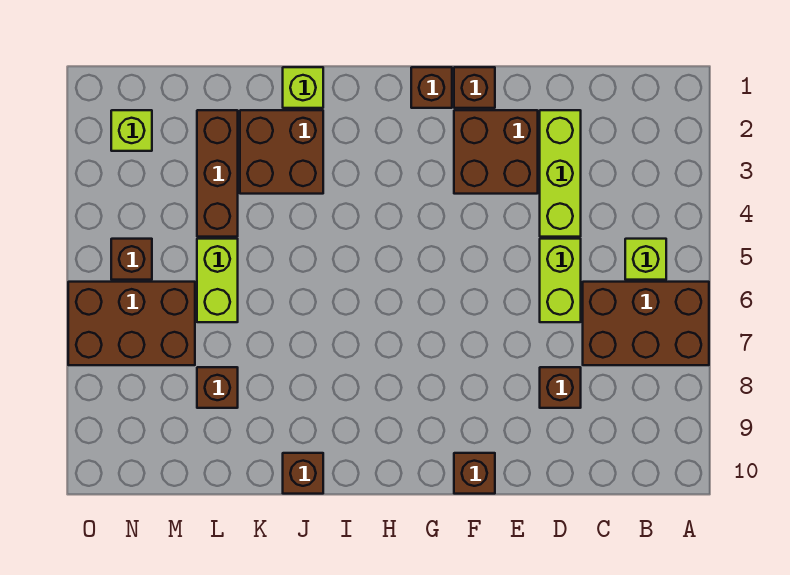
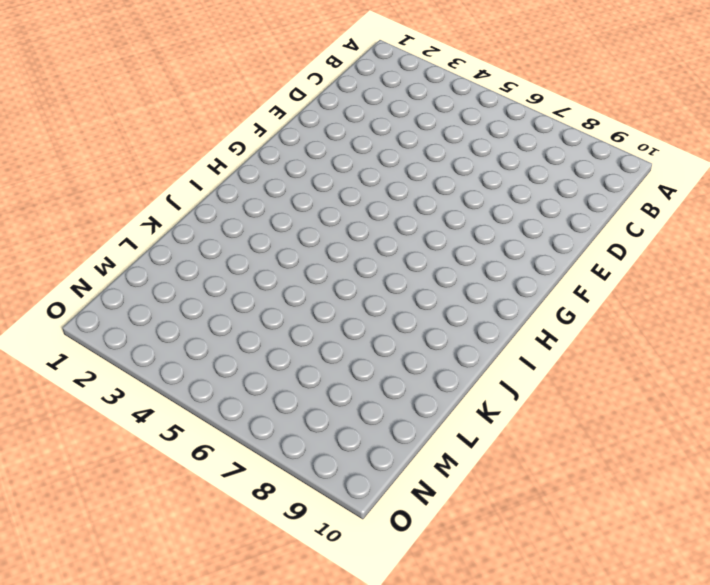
none -> brown brick A6:C7 level 1
none -> lime brick B5 level 1
none -> lime brick D2:D4 level 1

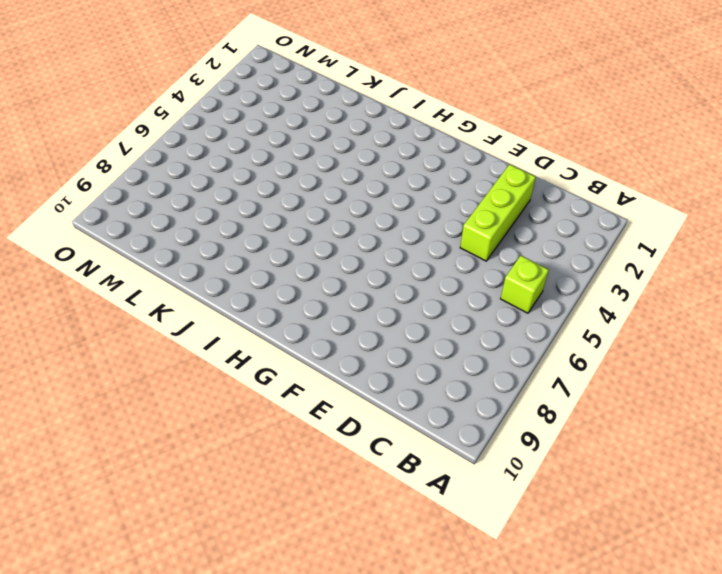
none -> brown brick A6:C7 level 1
none -> lime brick D5:D6 level 1
none -> brown brick D8 level 1

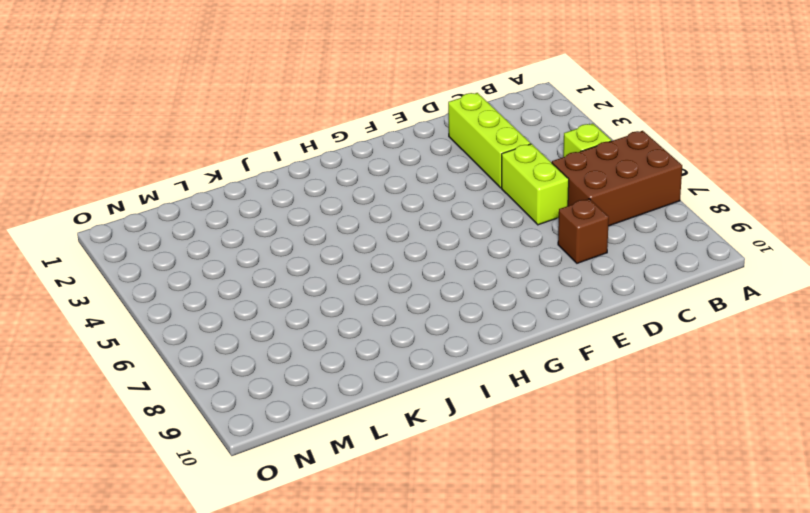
none -> brown brick E2:F3 level 1
none -> brown brick F1 level 1
none -> brown brick F10 level 1

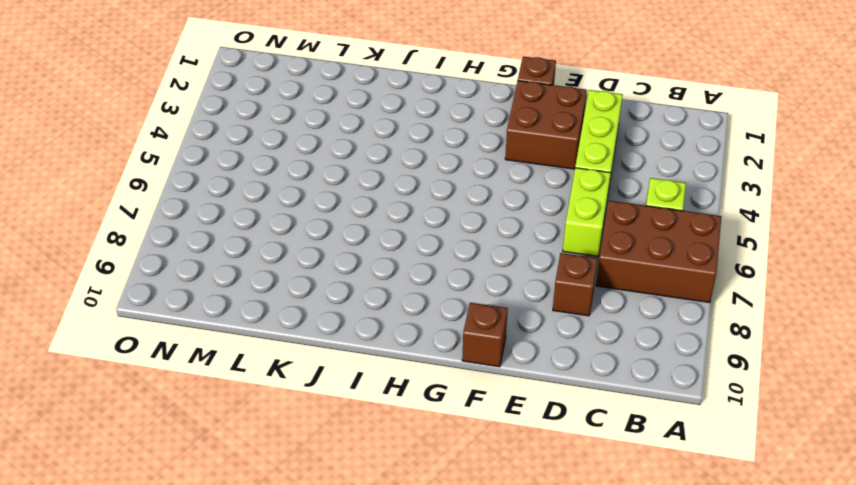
none -> brown brick G1 level 1
none -> lime brick J1 level 1
none -> brown brick J2:K3 level 1

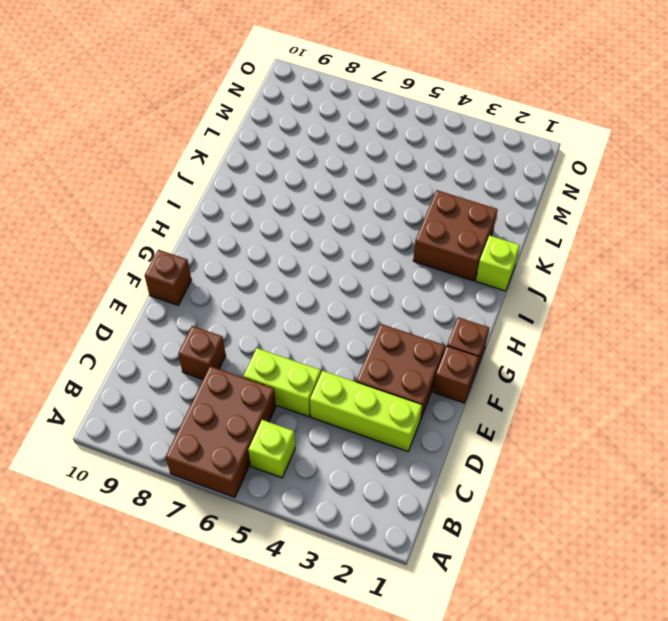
none -> brown brick J10 level 1
none -> brown brick L2:L4 level 1
none -> lime brick L5:L6 level 1

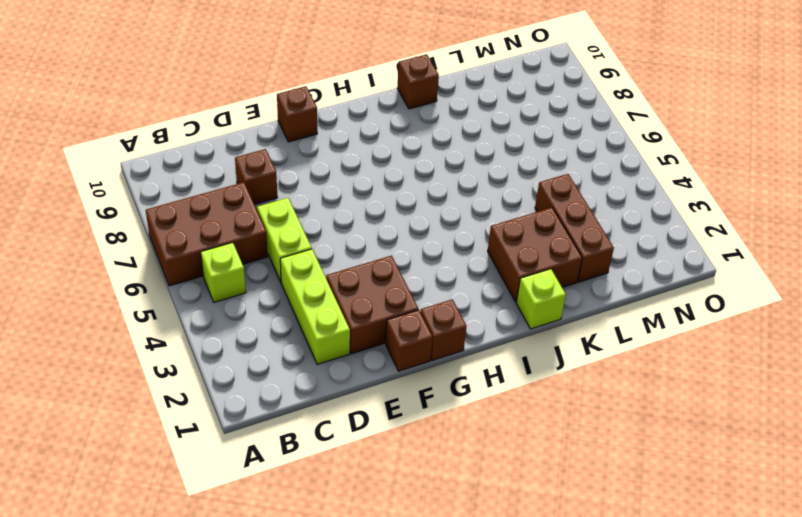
none -> lime brick L5:L6 level 1
none -> brown brick L8 level 1
none -> brown brick M6:O7 level 1

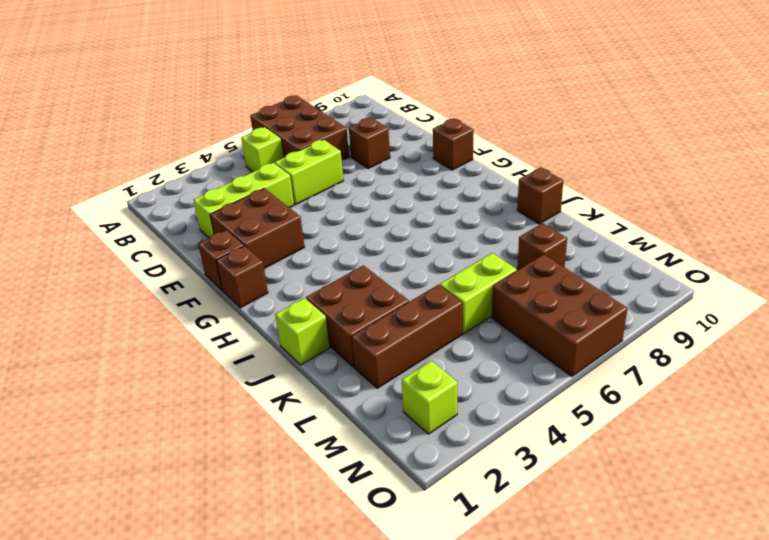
none -> brown brick N5 level 1

